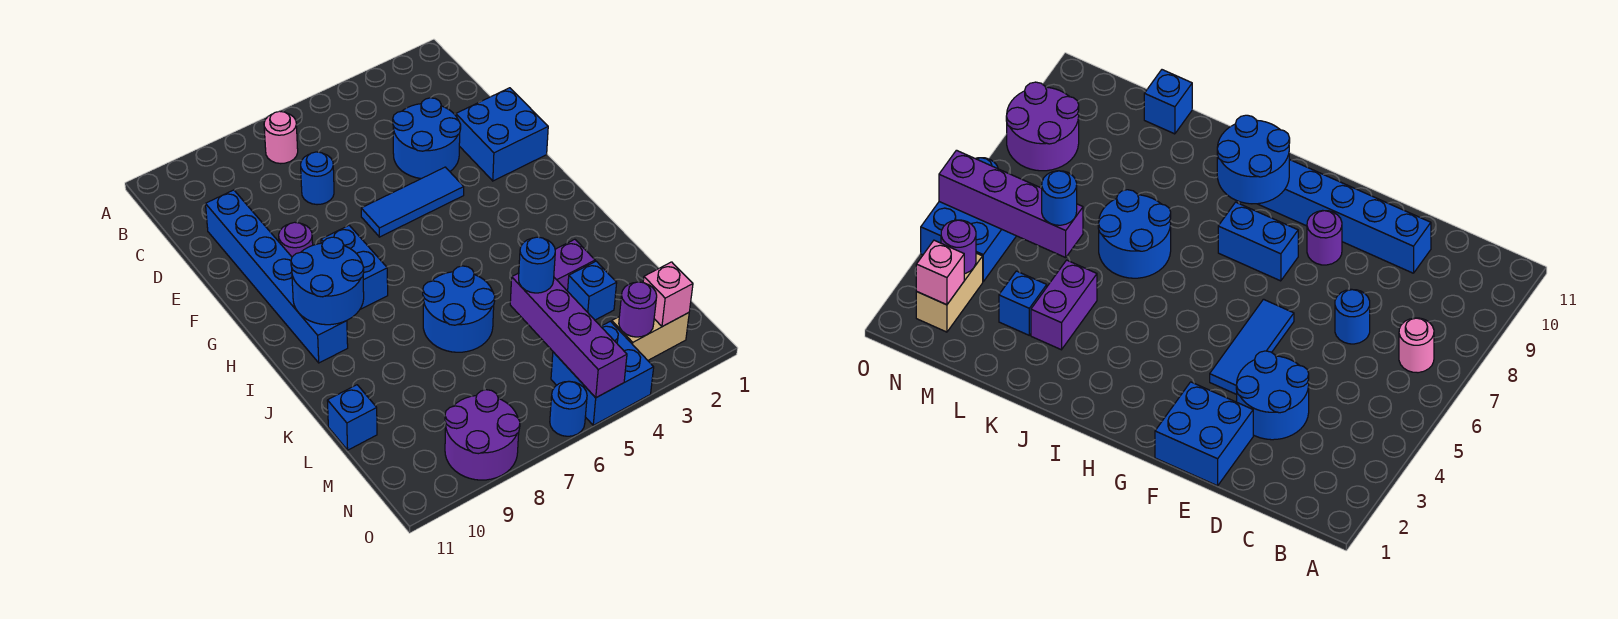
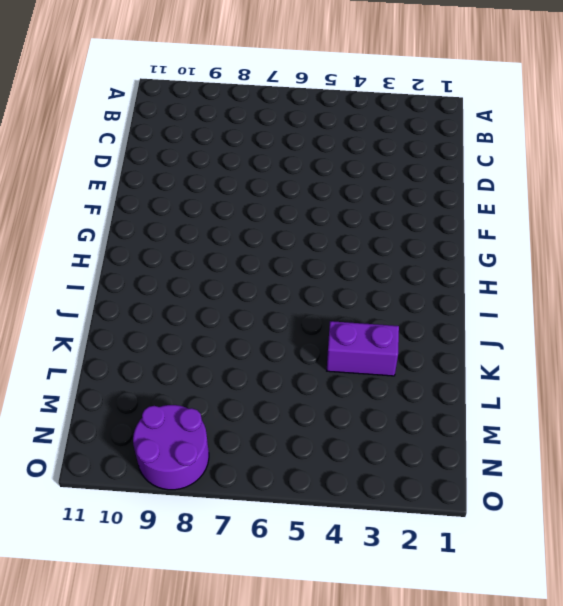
none -> pink round brick B7 level 1
none -> blue round brick D3:E4 level 1
none -> blue round brick D7 level 1

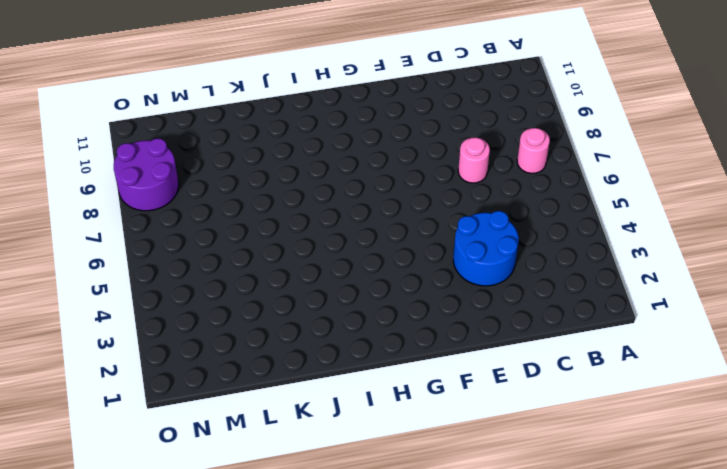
pink round brick D7 level 1 -> blue round brick D7 level 1
none -> blue brick D10:I10 level 1
none -> blue brick E1:F2 level 1
none -> blue tile F4:F6 level 1

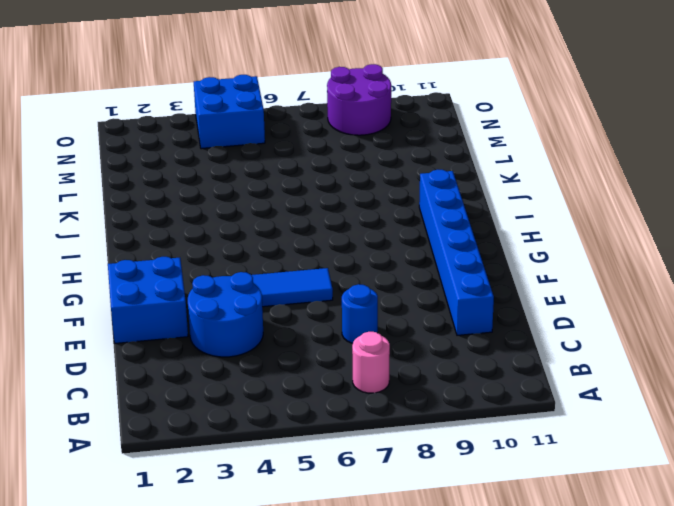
none -> purple round brick F9 level 1
none -> blue brick G8:H8 level 1
none -> blue round brick J6:K7 level 1

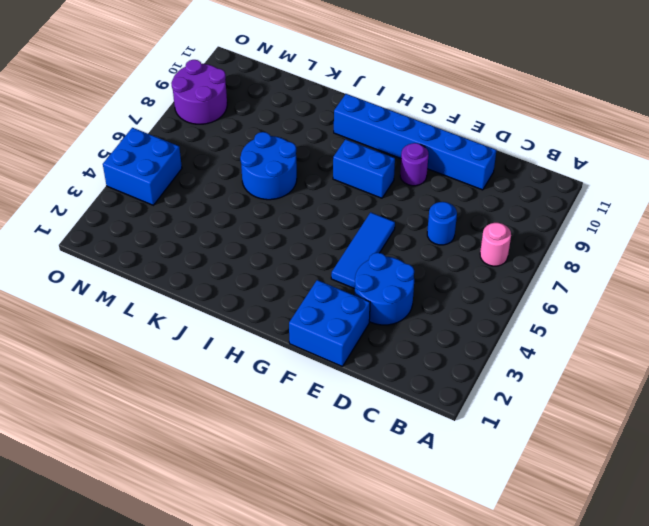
none -> purple brick K3:K4 level 1
none -> blue brick L3 level 1
none -> blue brick L11 level 1

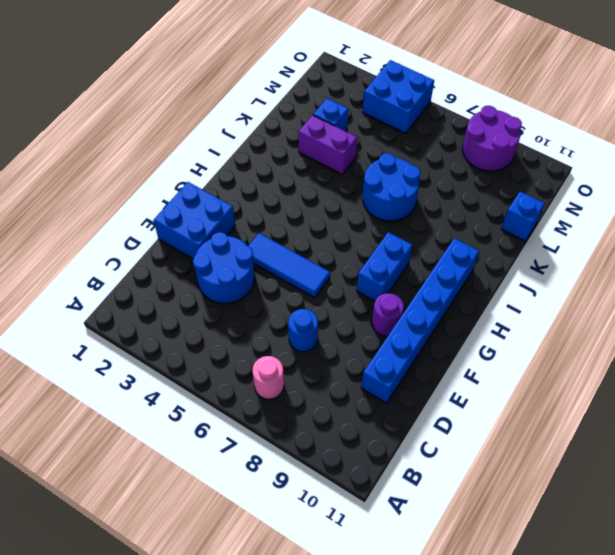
none -> tan brick N2:N3 level 1
none -> blue round brick O6 level 1
none -> blue round brick H9:I10 level 2

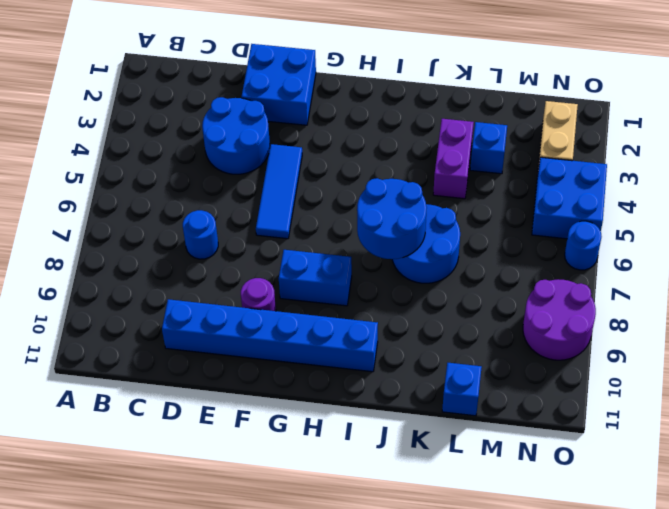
blue round brick I6:J7 level 2 -> blue round brick H9:I10 level 2
none -> pink round brick B7 level 1
none -> purple brick L5:O5 level 2
none -> pink brick N2 level 2

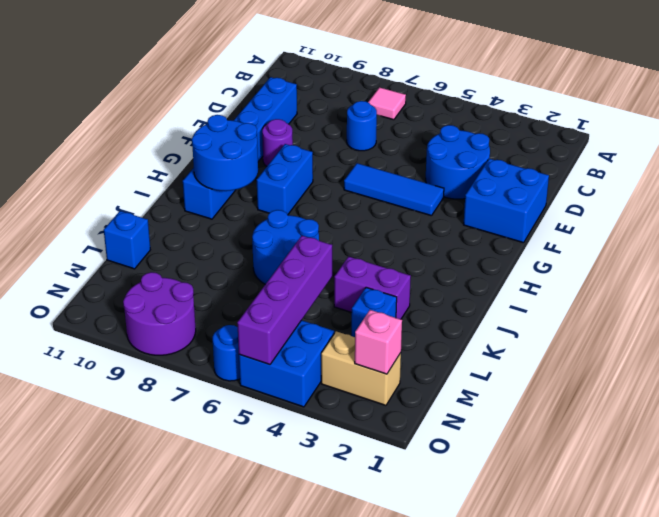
pink tile B7 level 1 -> pink round brick B7 level 1
none -> purple round brick N3 level 2
none -> blue round brick L5 level 3

